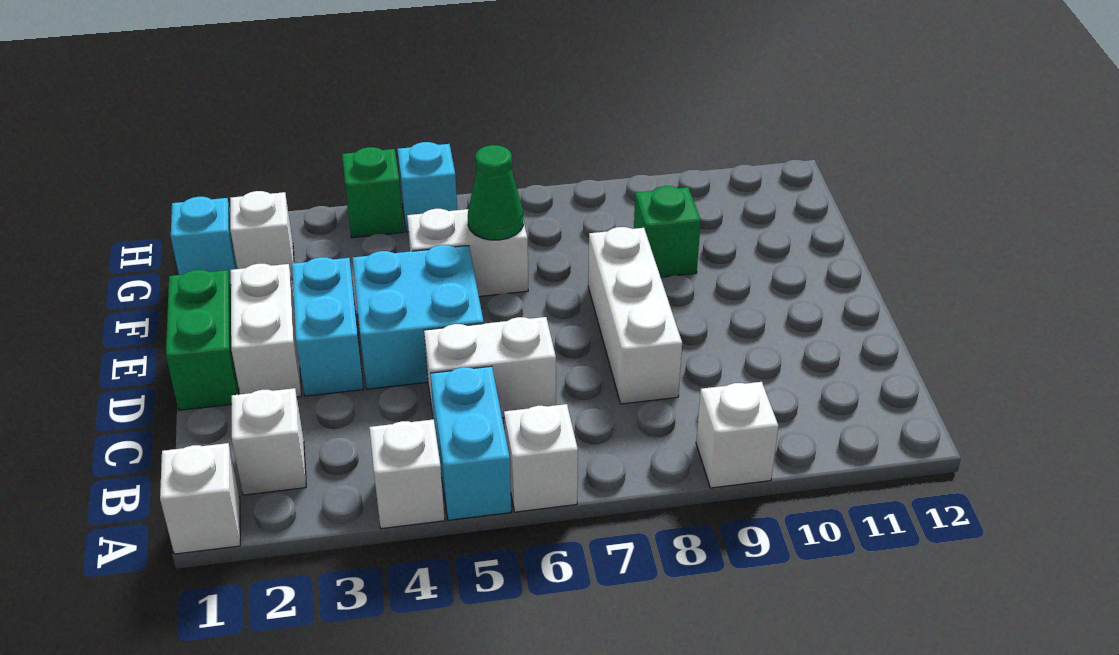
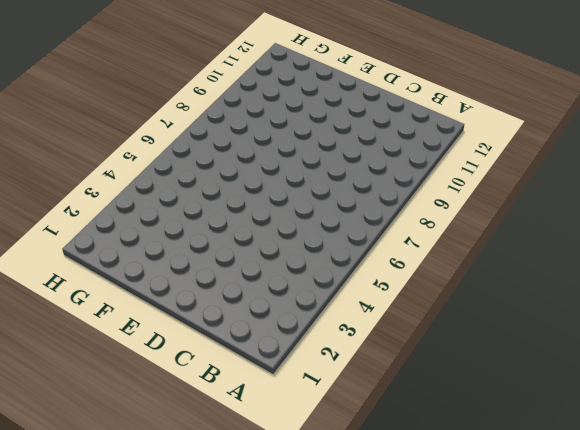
none -> white brick A1 level 1
none -> white brick A4 level 1
none -> cyan brick A5:B5 level 1

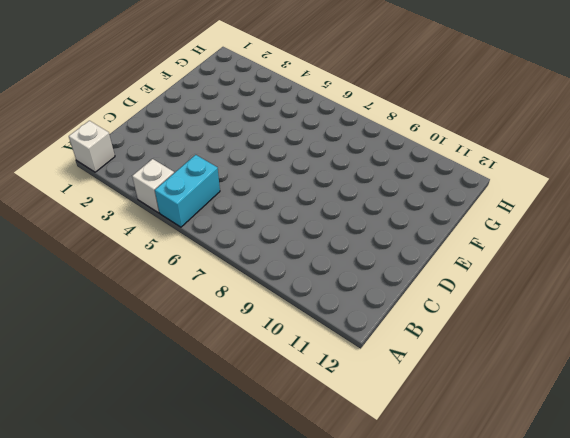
none -> white brick A6 level 1
none -> white brick A9 level 1
none -> white brick B2 level 1

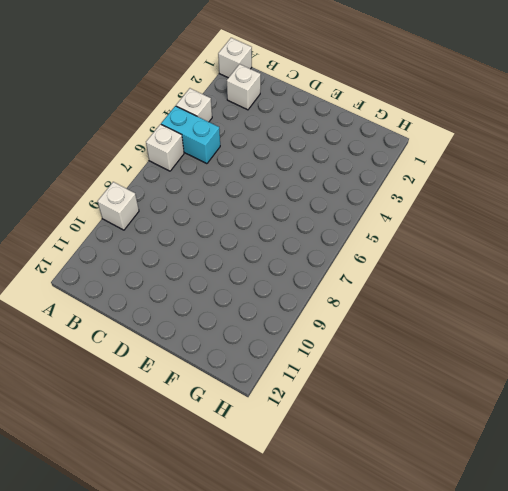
none -> white brick C5:C6 level 1
none -> white brick C8:E8 level 1
none -> green brick D1:E1 level 1

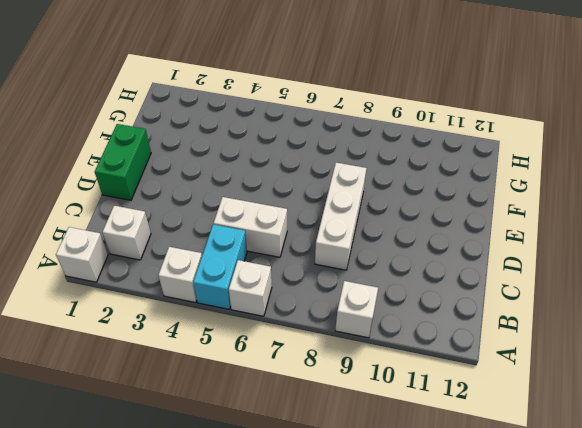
none -> white brick D2:E2 level 1
none -> cyan brick D3:E3 level 1
none -> cyan brick D4:E5 level 1

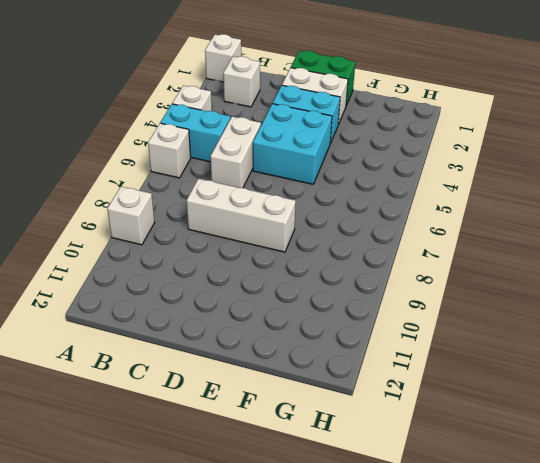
none -> white brick F5:F6 level 1
none -> green brick F9 level 1
none -> cyan brick G1 level 1

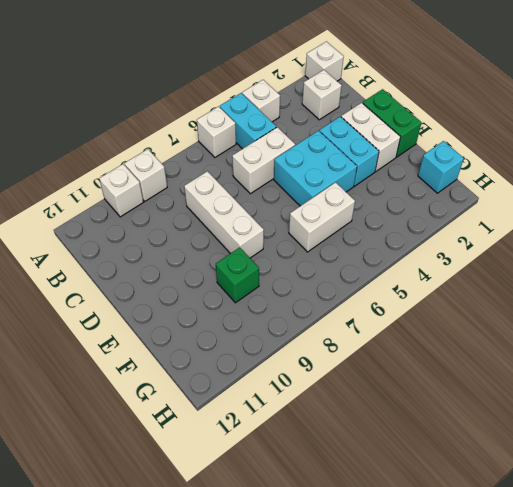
white brick A10 level 1 -> white brick G2 level 1
none -> green brick H4 level 1
none -> cyan brick H5 level 1
none -> green cone F6 level 2

